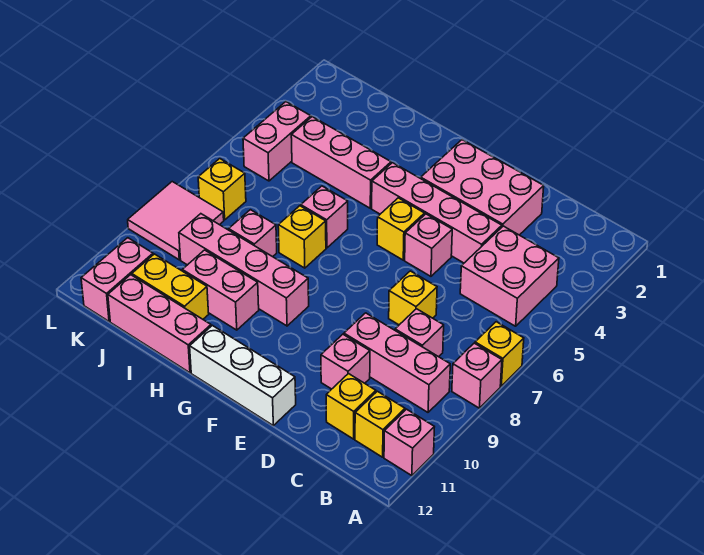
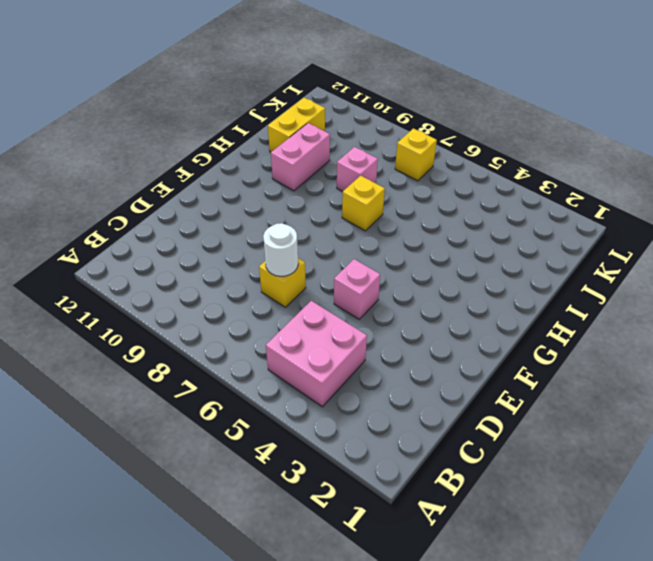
white round brick D7 level 2 -> none
none -> yellow brick A7 level 1
none -> pink brick A8 level 1
none -> pink brick A11 level 1

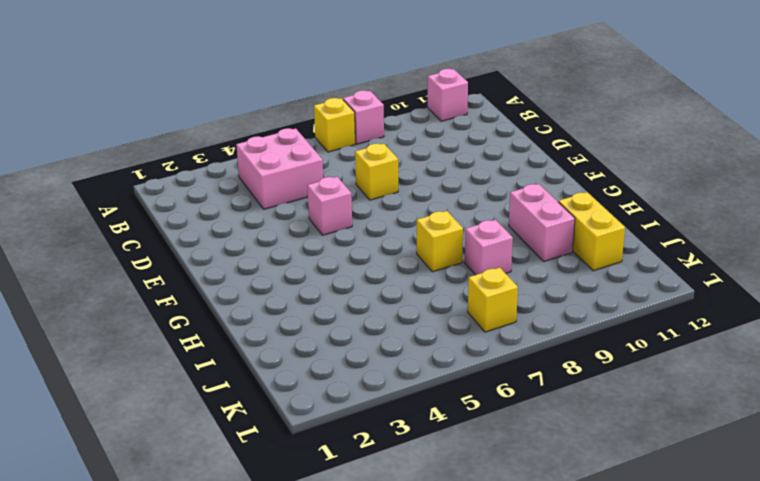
none -> pink brick B9:D9 level 1
none -> yellow brick B11 level 1
none -> pink brick C8 level 1

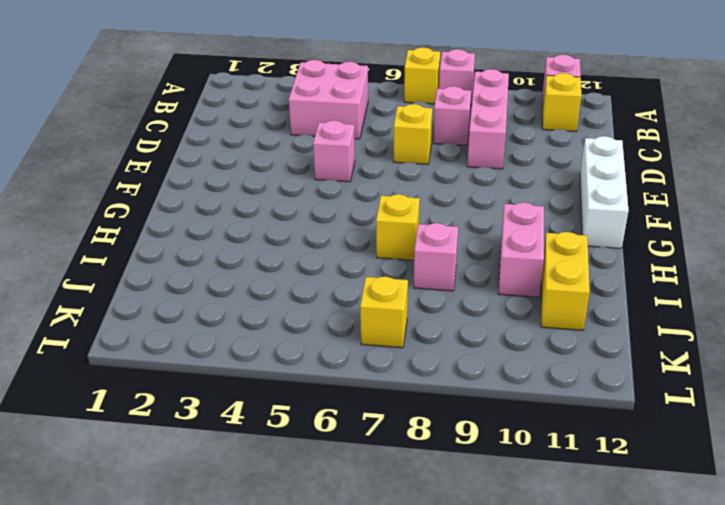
none -> yellow brick C11 level 1
none -> pink brick D2:F3 level 1
none -> pink brick D4:G4 level 1

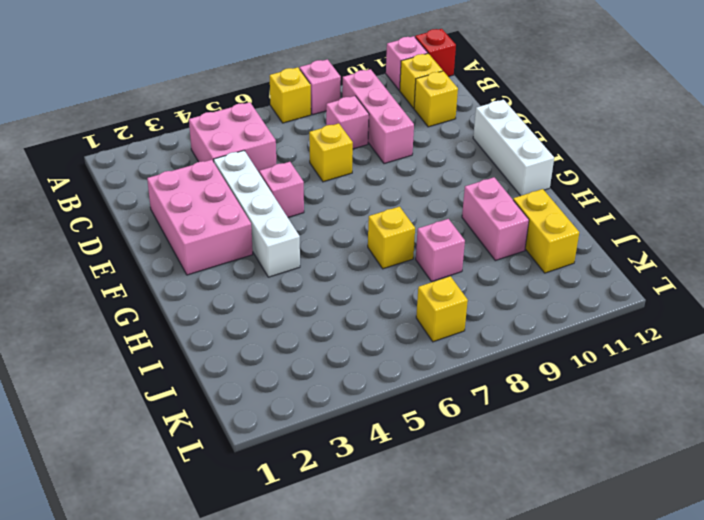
red brick A12 level 1 -> none
white brick D4:G4 level 1 -> pink brick D4:G4 level 1
none -> pink brick D10 level 1
none -> yellow brick F5 level 1
none -> pink brick G9:J9 level 1

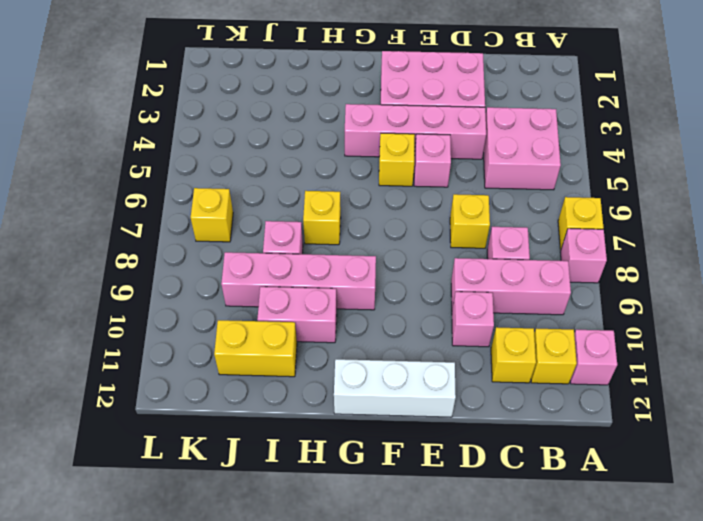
none -> pink brick H4:J4 level 1
none -> pink brick H6 level 1
none -> pink brick H12:J12 level 1

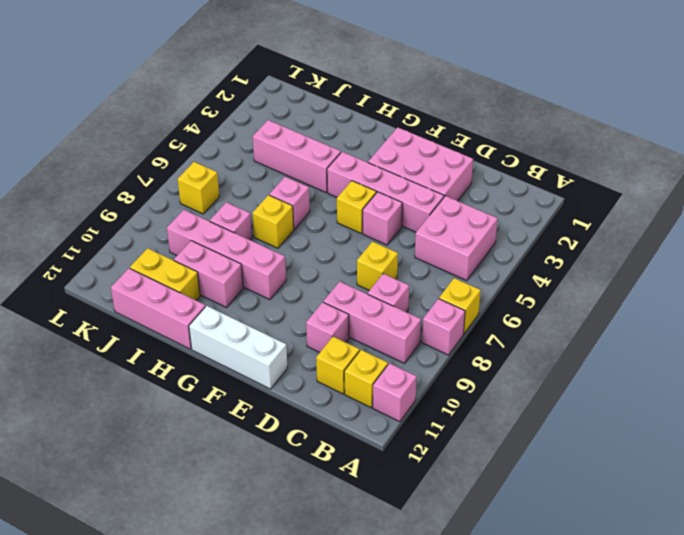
none -> pink brick K4:K5 level 1
none -> pink tile K8:L9 level 1
none -> pink brick K11:K12 level 1

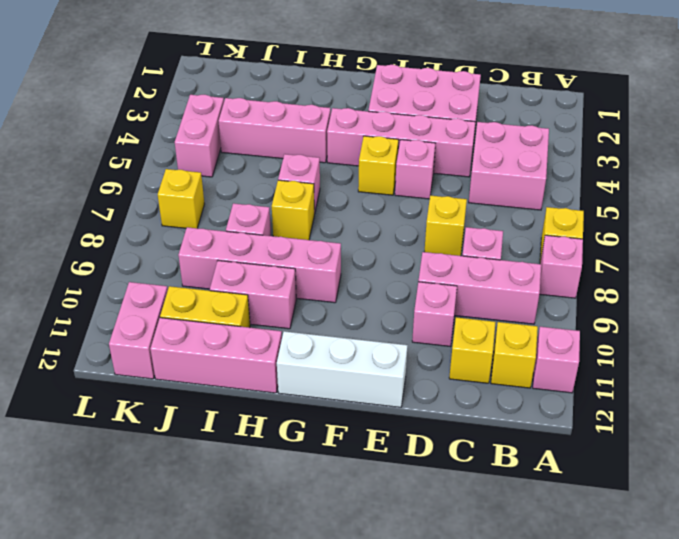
none -> pink tile K8:L9 level 1

